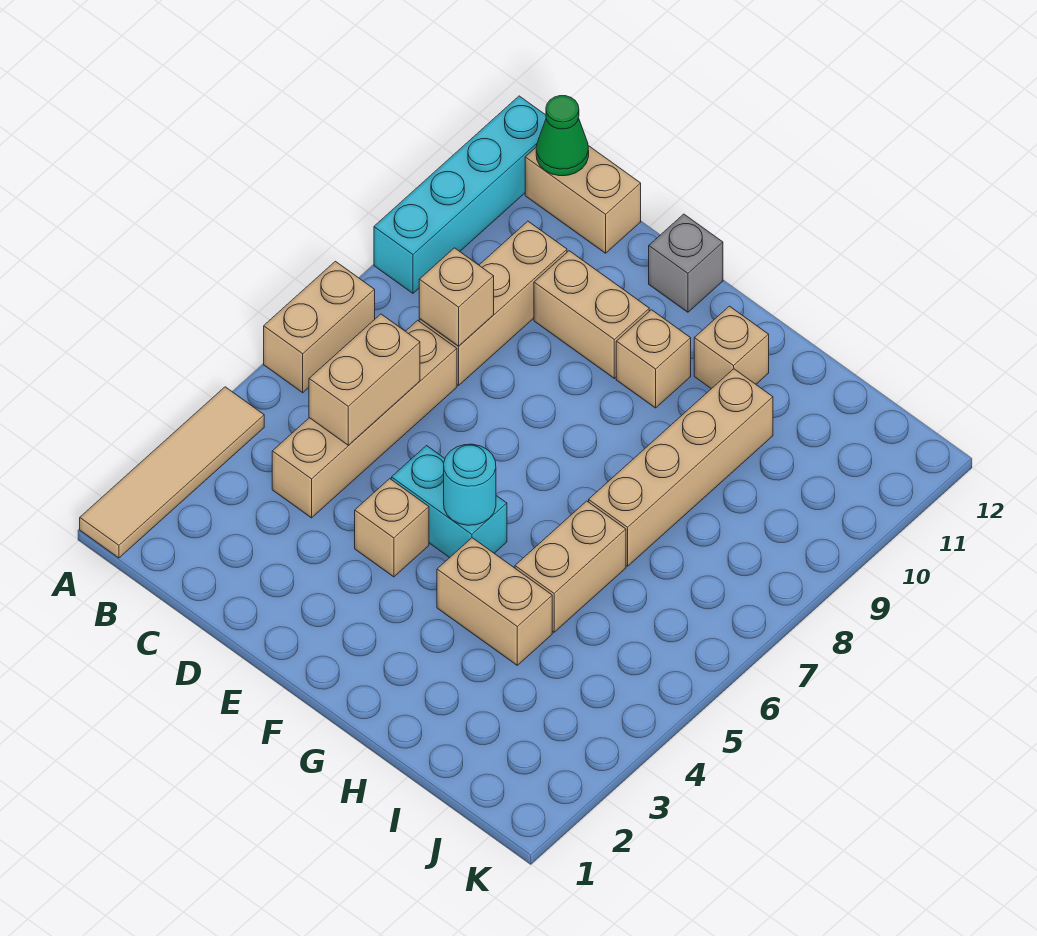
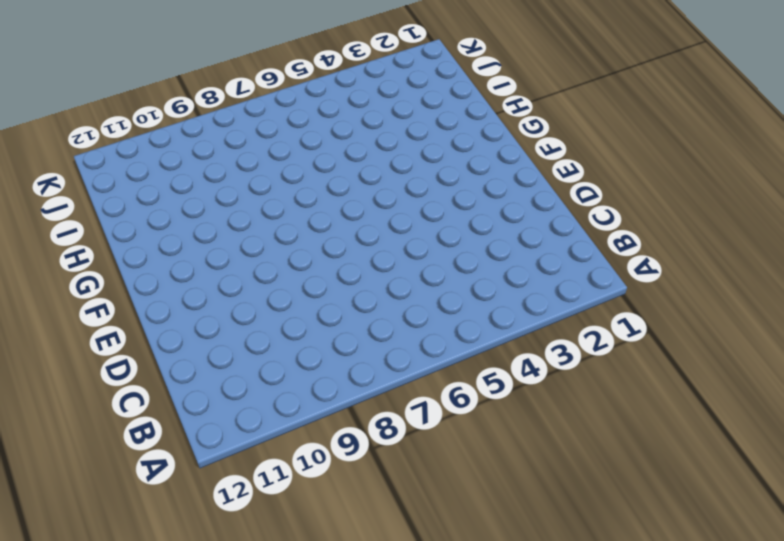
none -> tan tile A1:A4 level 1
none -> tan brick A6:A7 level 1
none -> cyan brick A9:A12 level 1

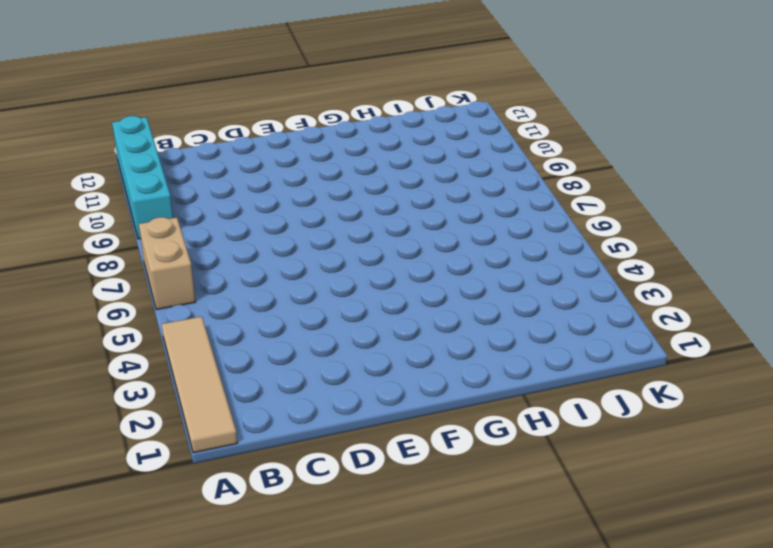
none -> tan brick B12:C12 level 1
none -> tan brick C4:C7 level 1
none -> tan brick C8:C10 level 1

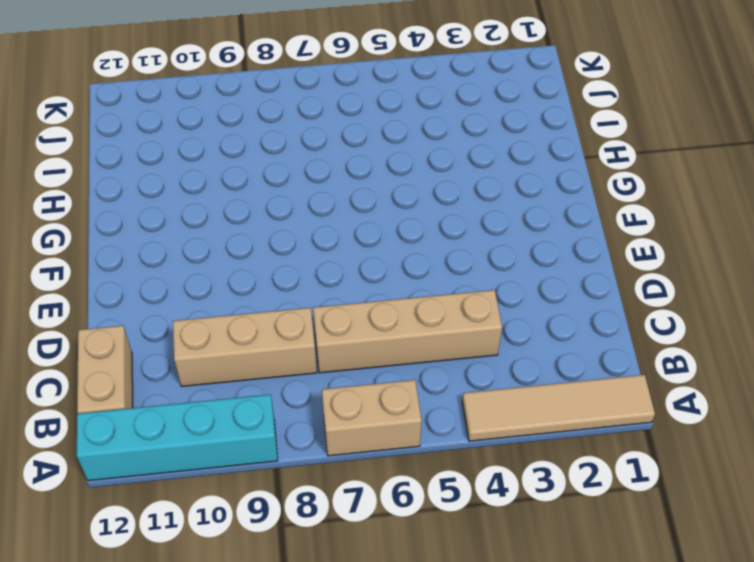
none -> tan brick D10:E10 level 1
none -> tan brick E4 level 1
none -> cyan brick E5:F5 level 1

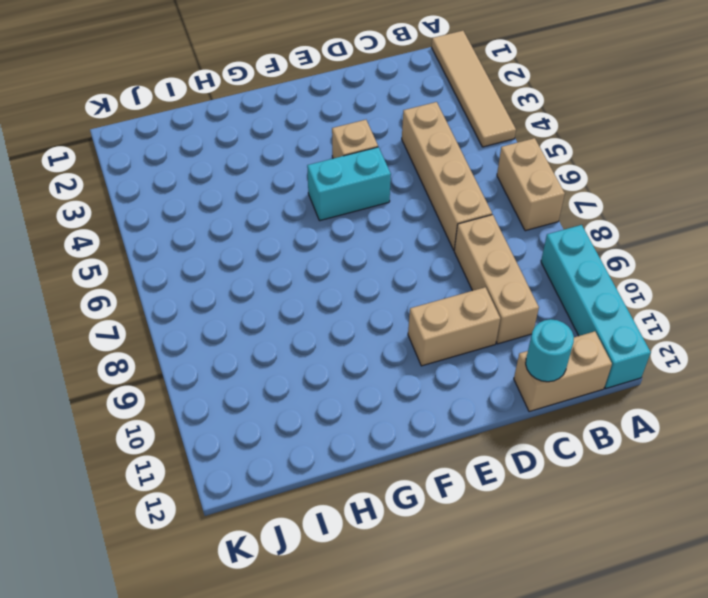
cyan round brick C12 level 2 -> cyan round brick F5 level 2
none -> grey brick E12 level 1
none -> tan brick F10 level 1
none -> tan brick G4:H4 level 1

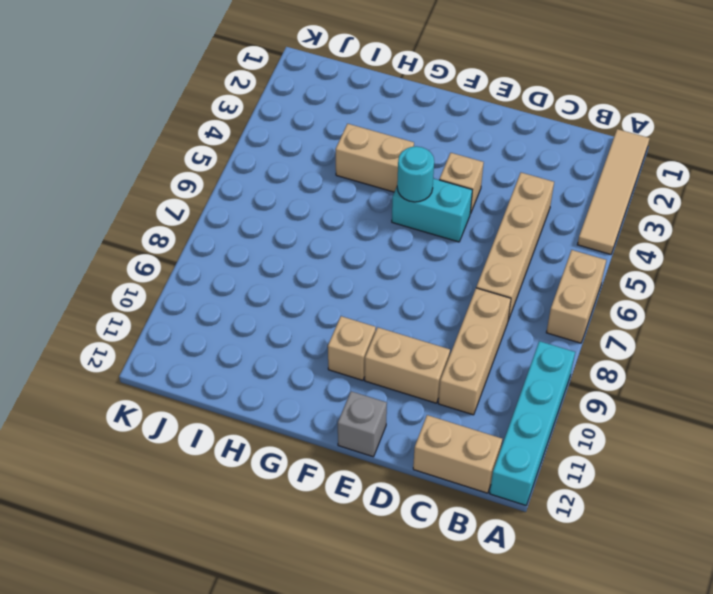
none -> tan brick G11 level 1
none -> tan brick H5:H6 level 1
none -> tan brick H7:H10 level 1

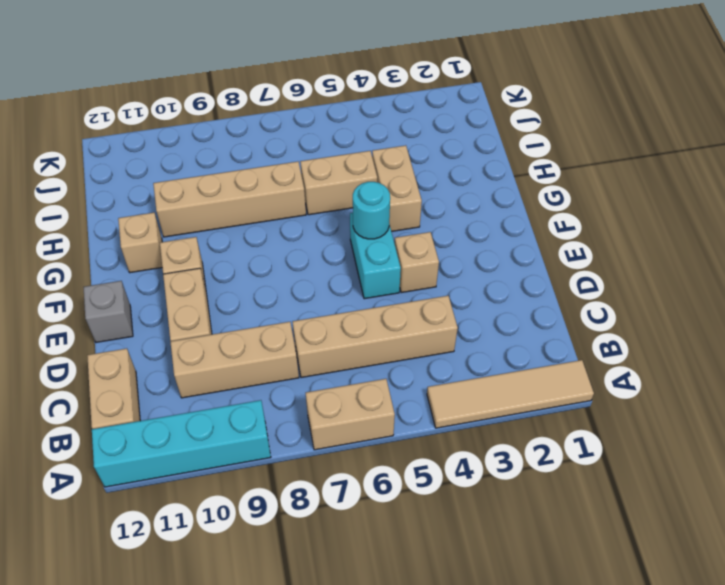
none -> green cone B12 level 2
none -> tan brick C5:C6 level 2
none -> tan brick C8 level 2

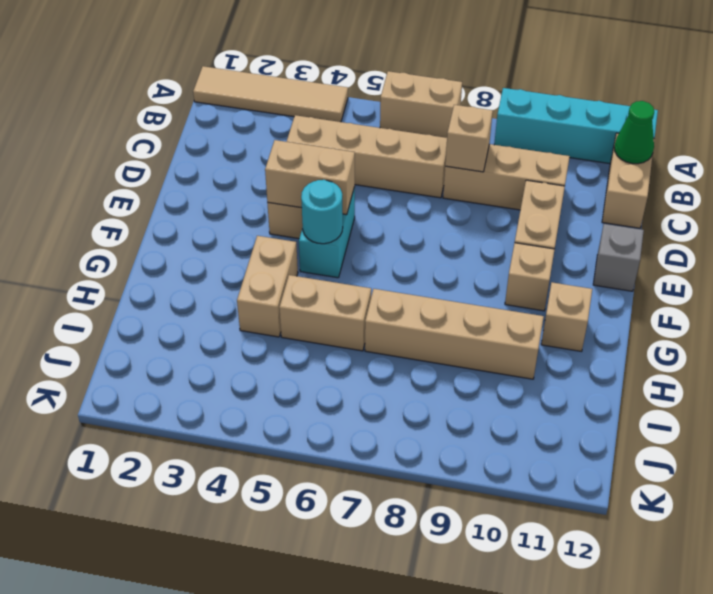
tan brick E4:E5 level 2 -> tan brick C5:C6 level 2

